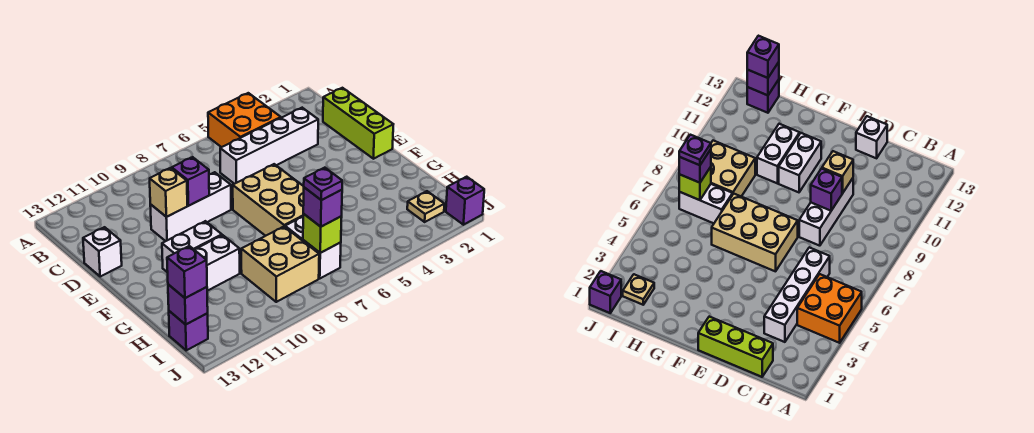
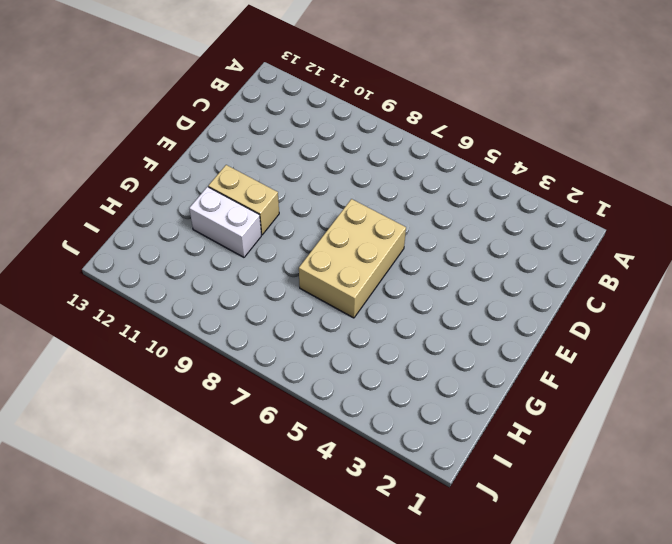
tan brick F10:F11 level 1 -> white brick F10:F11 level 1
none -> orange brick A4:B5 level 1
none -> lime brick C1:E1 level 1
none -> white brick C3:C6 level 1

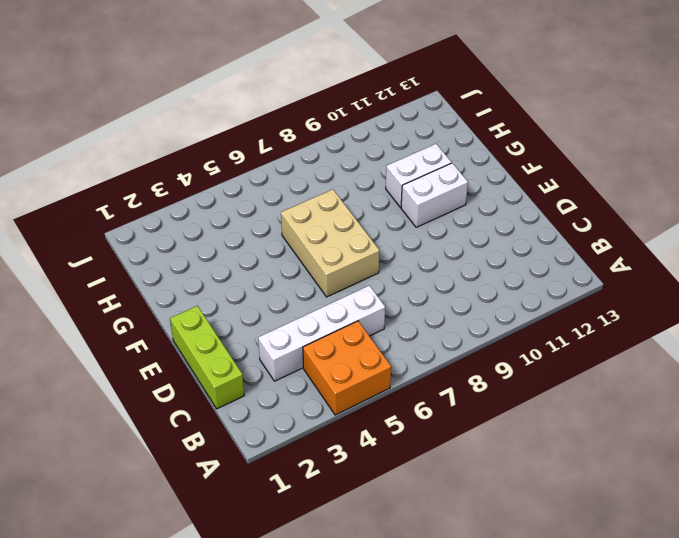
none -> white brick D8:D10 level 1
none -> white brick D13 level 1
none -> white brick H7:I7 level 1

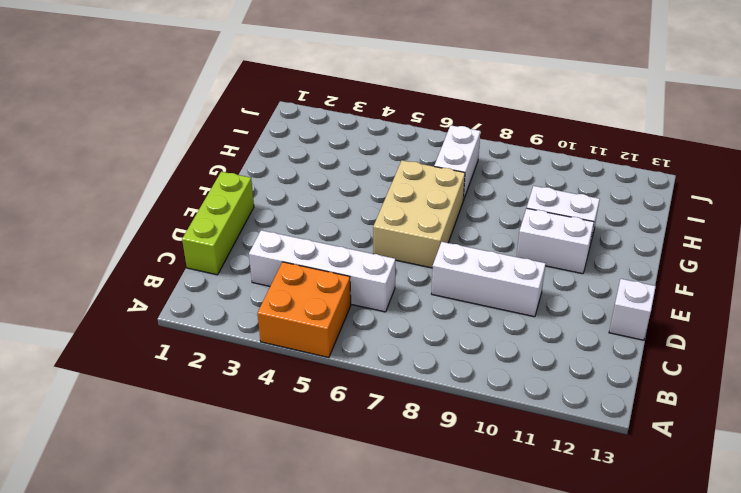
none -> tan brick H8:I9 level 1
none -> tan plate I2 level 1
none -> purple brick I13 level 1

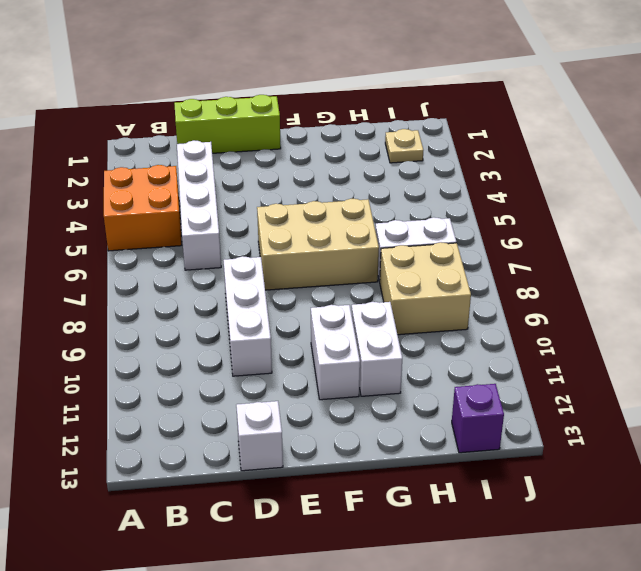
none -> purple brick J1 level 1
none -> purple brick D9 level 2
none -> tan brick D10 level 2

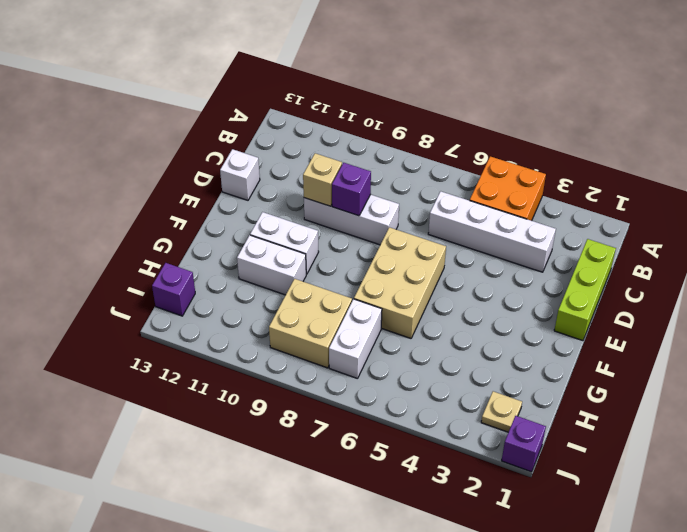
none -> lime brick I7 level 2
none -> purple brick I13 level 2
none -> purple brick I7 level 3

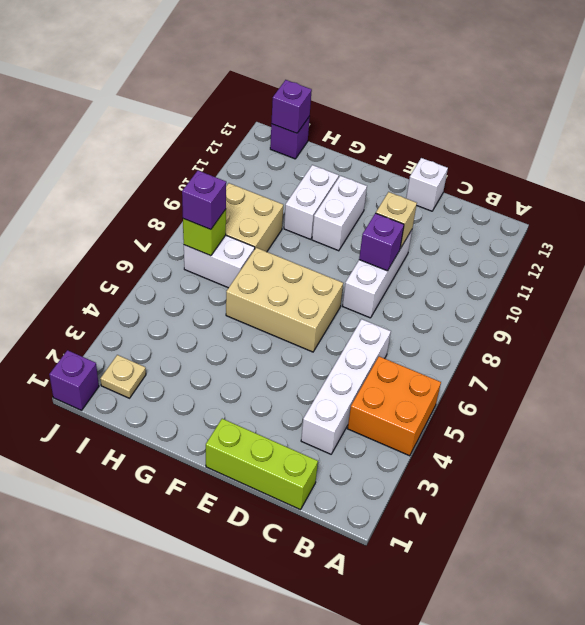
none -> purple brick I13 level 3
none -> purple plate I7 level 4

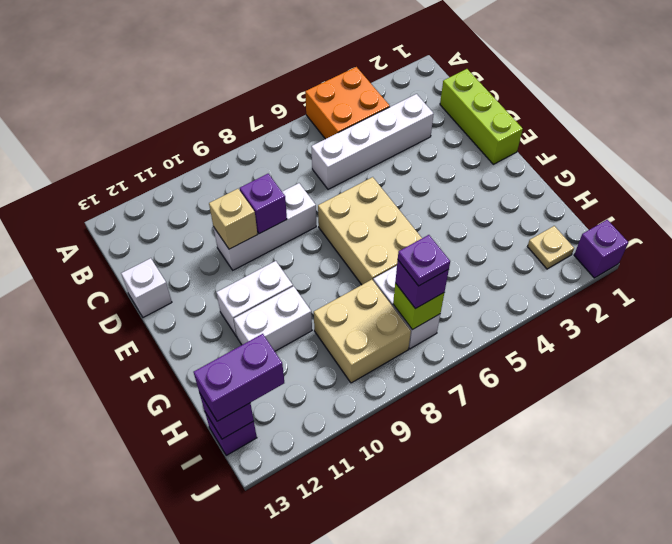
purple brick I12:I13 level 3 -> purple brick I13 level 3

